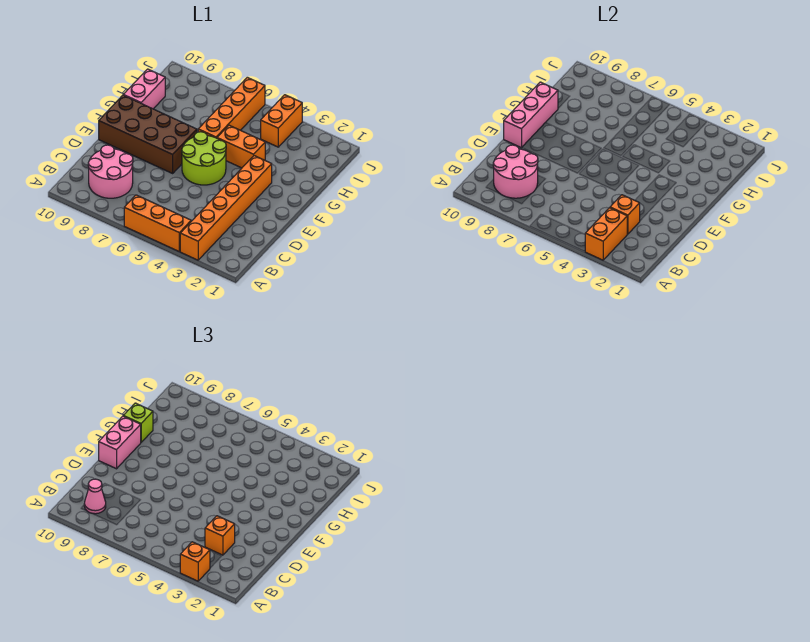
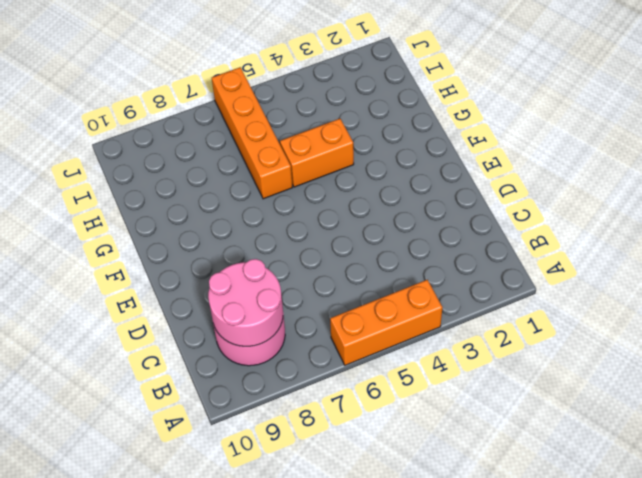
none -> orange brick A3:F3 level 1
none -> lime round brick E5:F6 level 1
none -> brown brick E7:F10 level 1

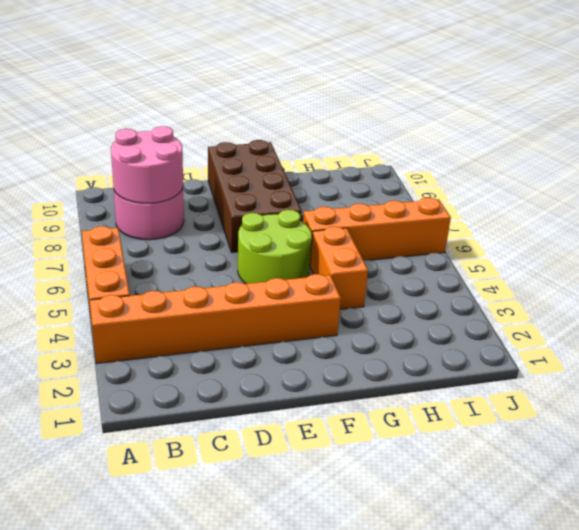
none -> pink brick G10:H10 level 1
none -> orange brick I4:J4 level 1
none -> orange brick A3:B3 level 2

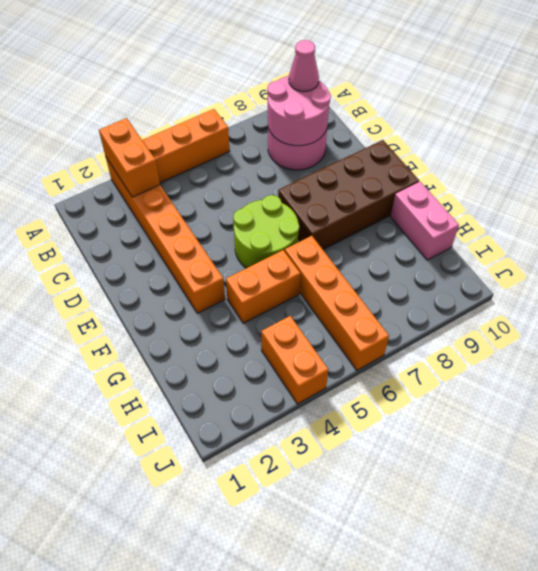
none -> orange brick C3 level 2
none -> pink brick E10:G10 level 2
none -> orange brick A3 level 3

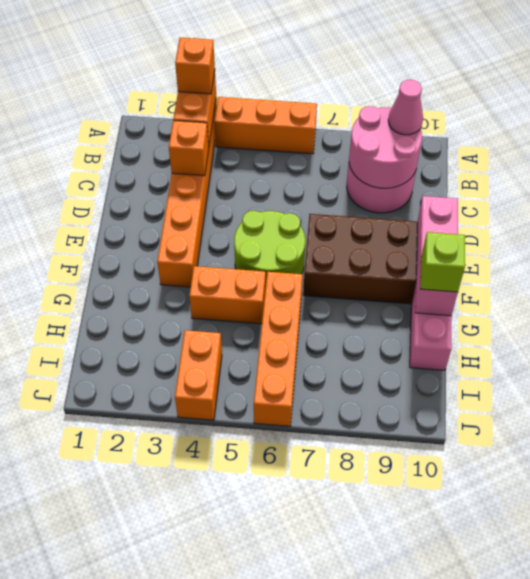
none -> orange brick C3 level 3
none -> pink brick E10:F10 level 3

